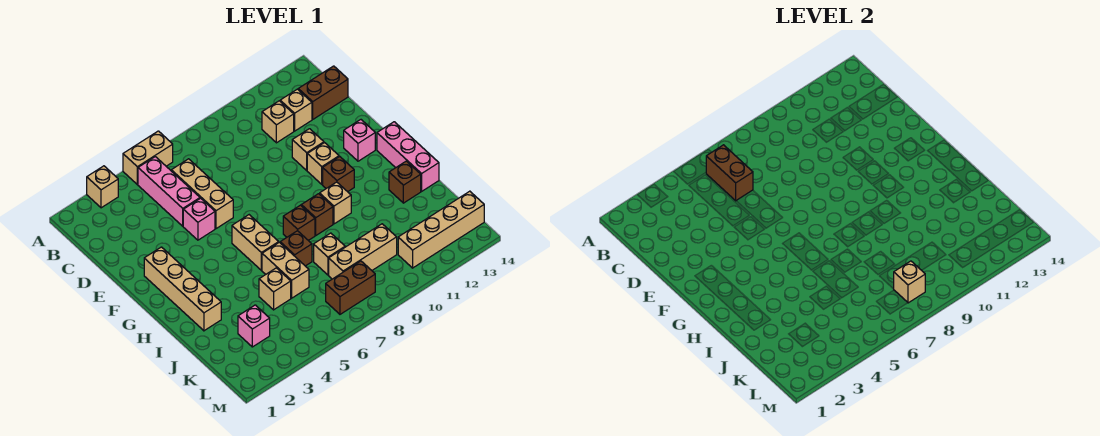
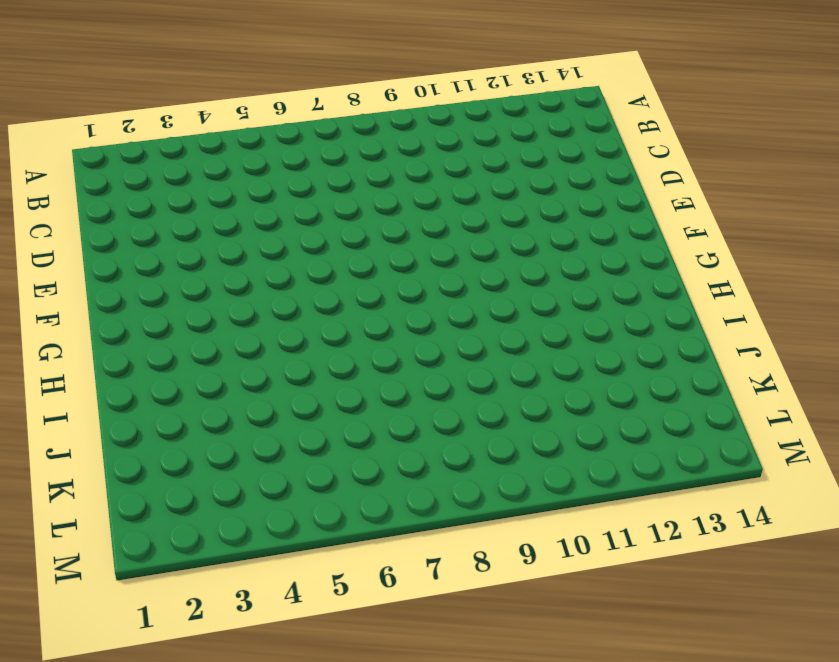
none -> tan brick A3 level 1
none -> tan brick A5:A6 level 1
none -> pink brick B5:D5 level 1

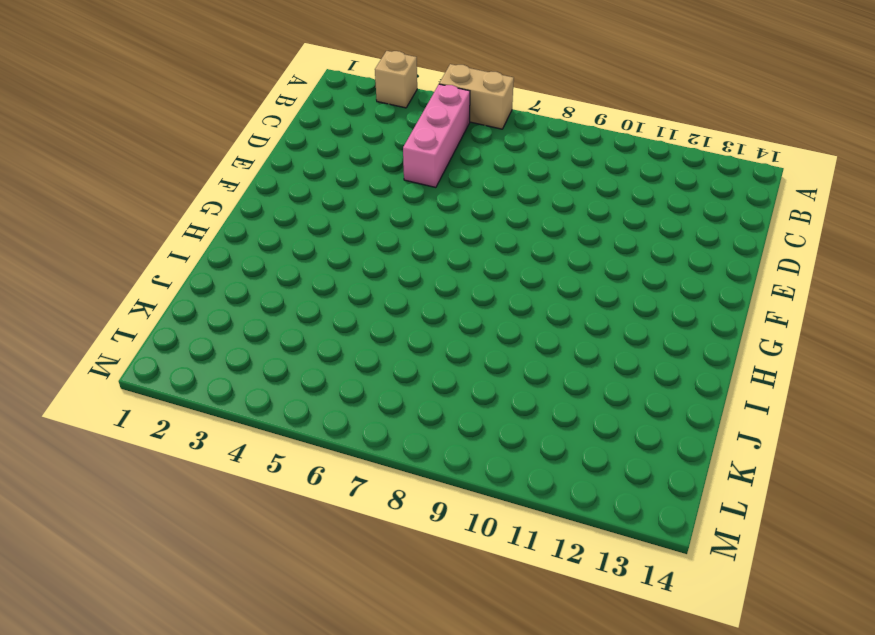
none -> tan brick C6:E6 level 1
none -> tan brick C11 level 1
none -> tan brick C12 level 1

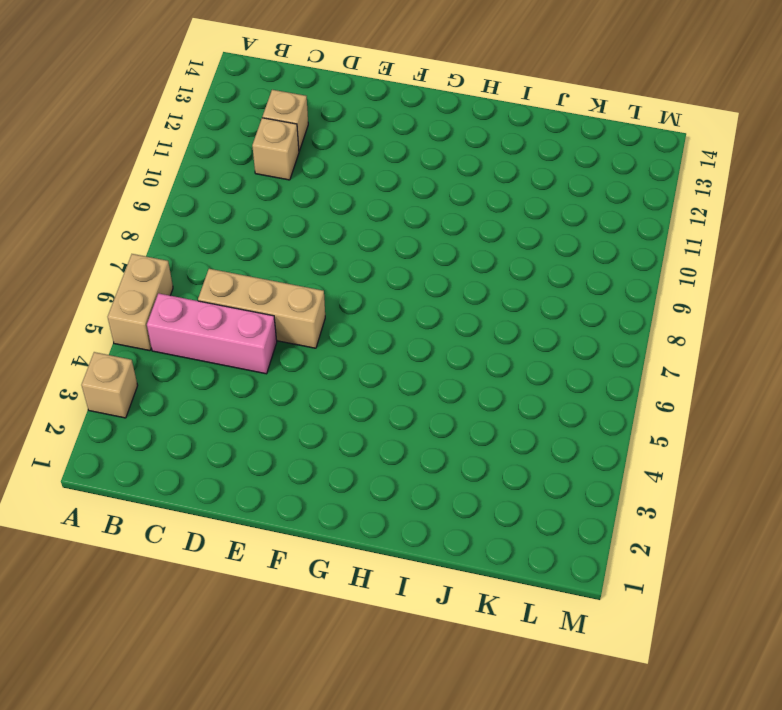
none -> brown brick C13:C14 level 1
none -> pink brick E5 level 1
none -> tan brick E11 level 1

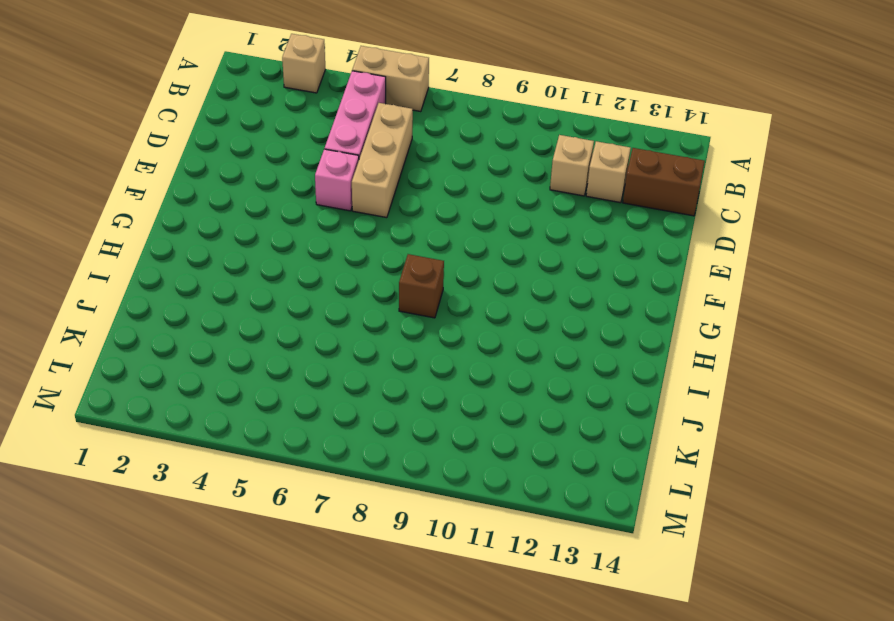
none -> tan brick E11 level 1
none -> tan brick F2:I2 level 1
none -> tan brick F11 level 1

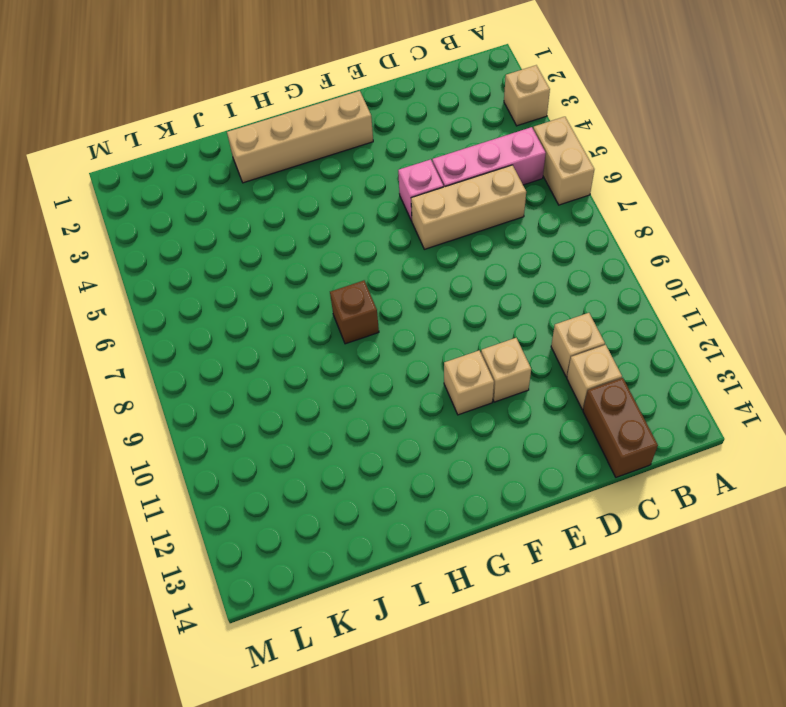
none -> pink brick F13 level 1
none -> tan brick G6:H6 level 1
none -> brown brick G11 level 1

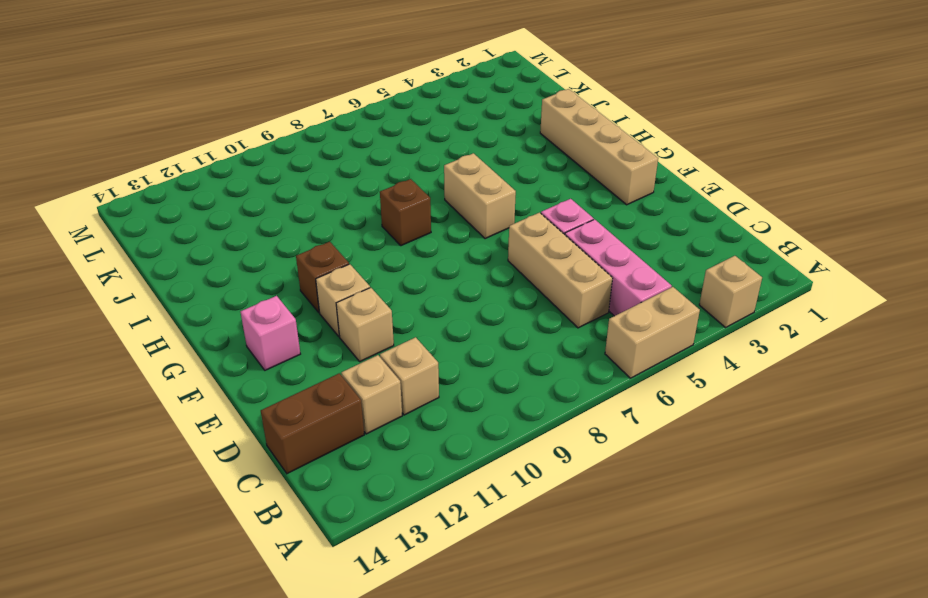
none -> pink brick G14:I14 level 1
none -> brown brick H9 level 1
none -> tan brick H10 level 1

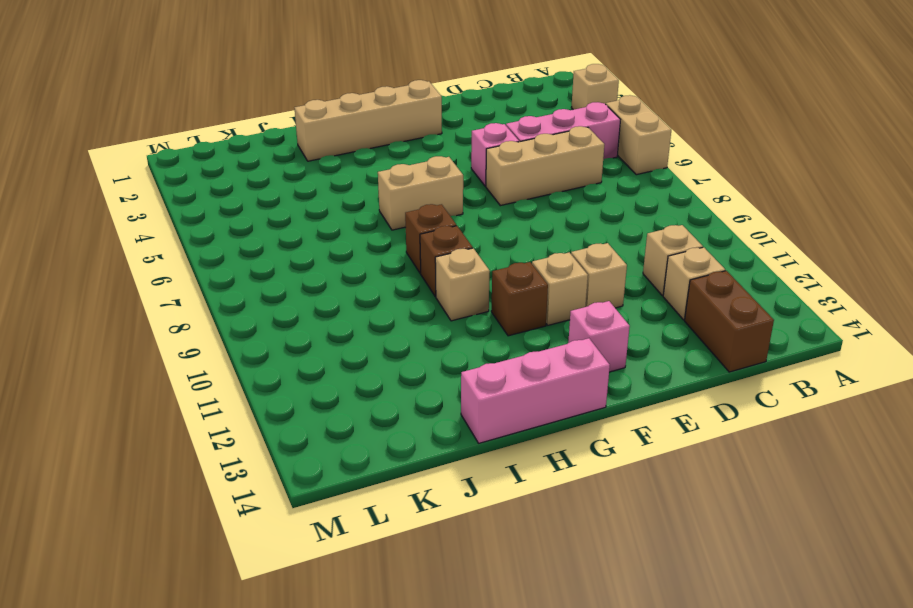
none -> tan brick I6:J6 level 1
none -> brown brick I7 level 1
none -> brown brick I13 level 1

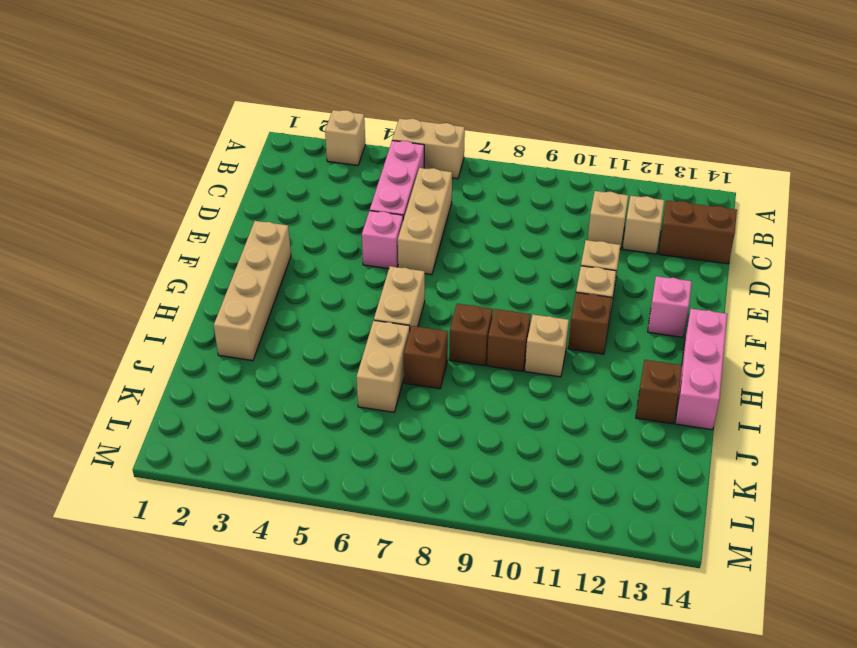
none -> tan brick J5 level 1
none -> tan brick J8 level 1
none -> pink brick K3 level 1

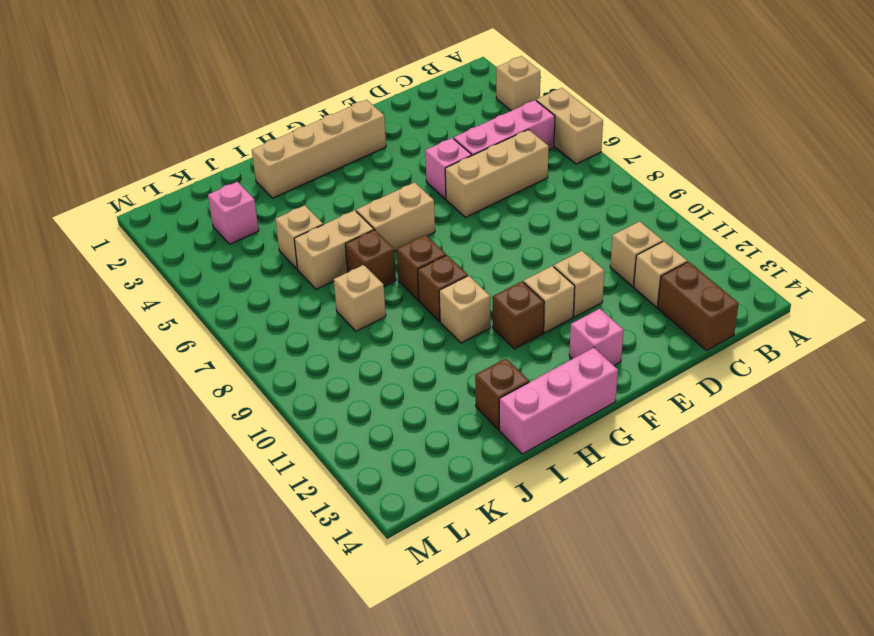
none -> tan brick K8:K10 level 1
none -> brown brick L7:L8 level 1
none -> tan brick L11:L14 level 1

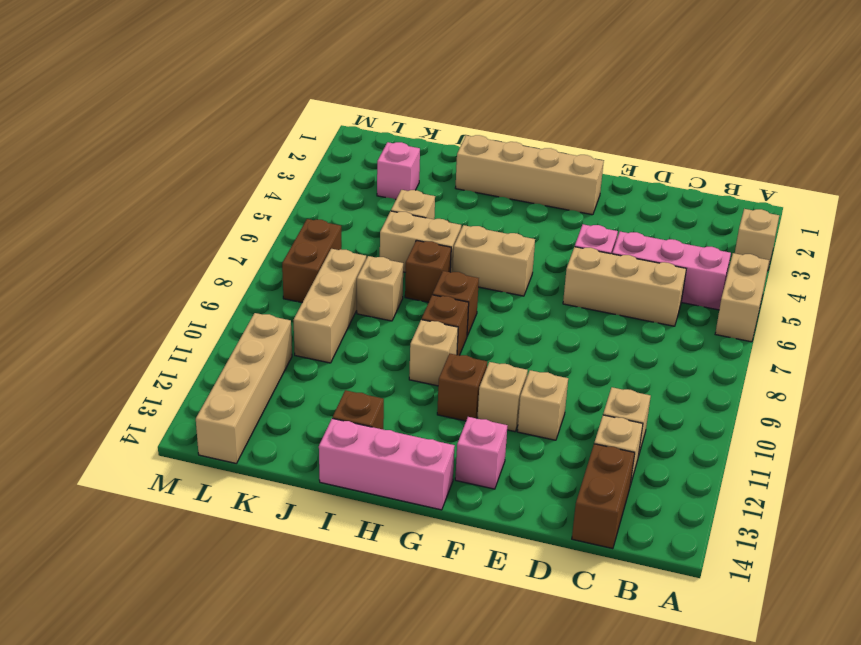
none -> brown brick B6:C6 level 2
none -> tan brick L8 level 2

